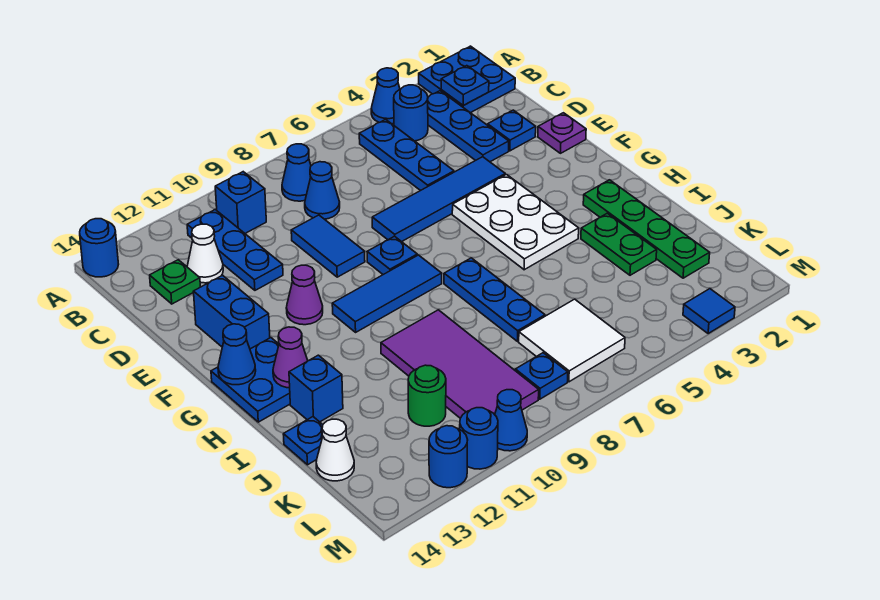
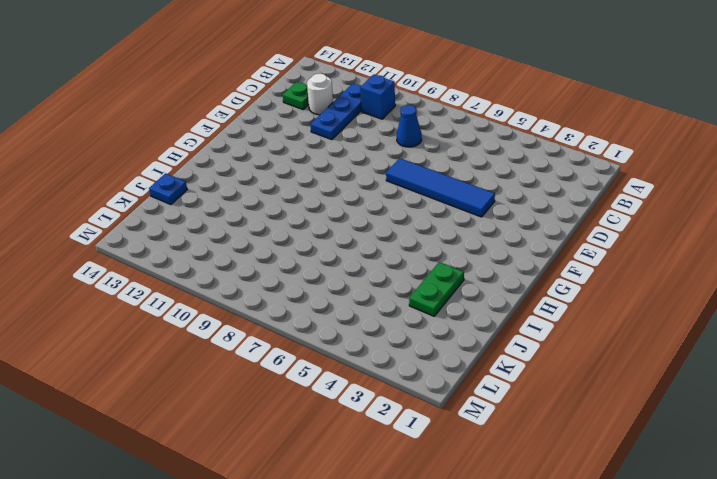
white round brick C12 level 1 -> white cone C12 level 1
none -> blue plate A1:B2 level 1
none -> blue cone A4 level 1
none -> blue round brick A14 level 1
none -> blue plate B3:D3 level 1

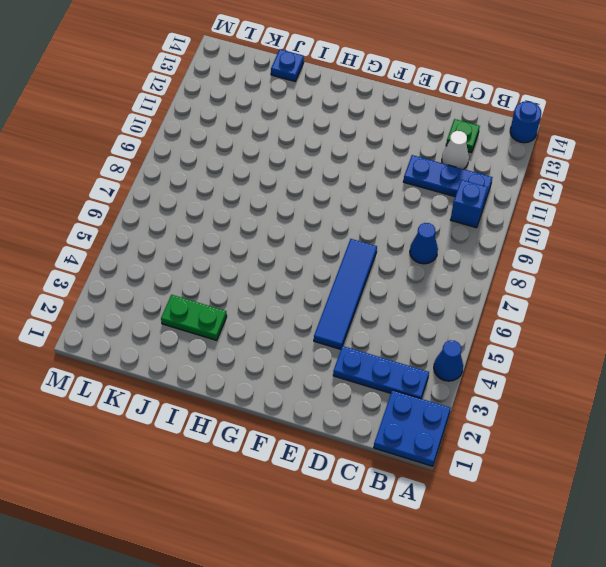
none -> blue round brick B4 level 1
none -> blue plate B5:D5 level 1
none -> blue cone B8 level 1
none -> blue plate D2 level 1

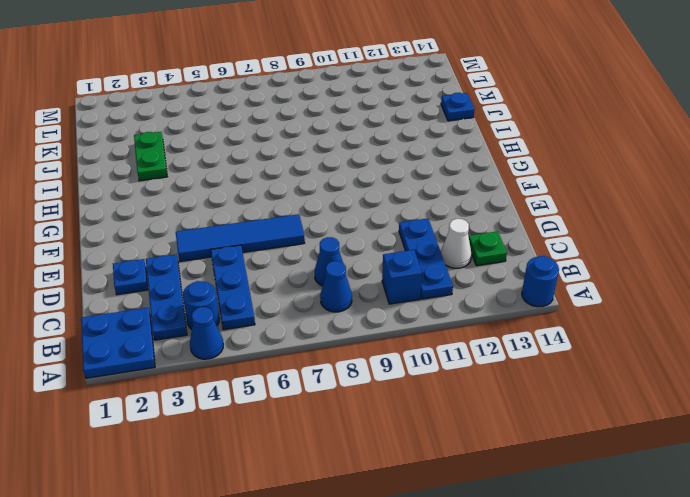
none -> blue tile D9:E9 level 1
none -> purple plate E1 level 1
none -> blue brick E13:F13 level 1
none -> white plate F4:H5 level 1

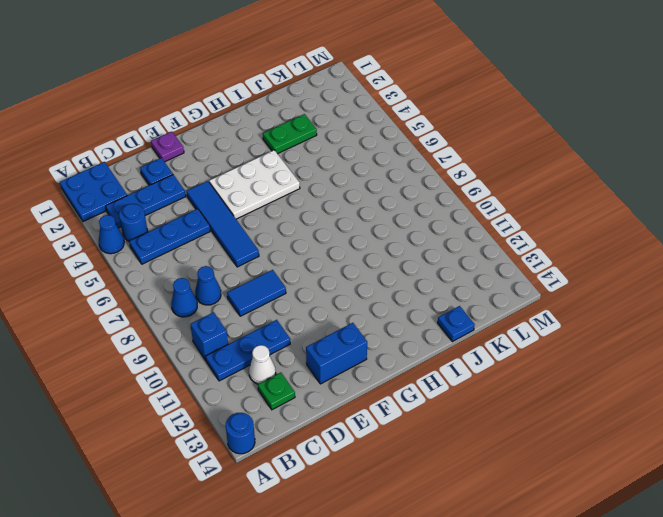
none -> blue plate F8 level 1
none -> purple cone F11 level 1
none -> blue tile G8:G10 level 1
none -> blue plate G13:H14 level 1

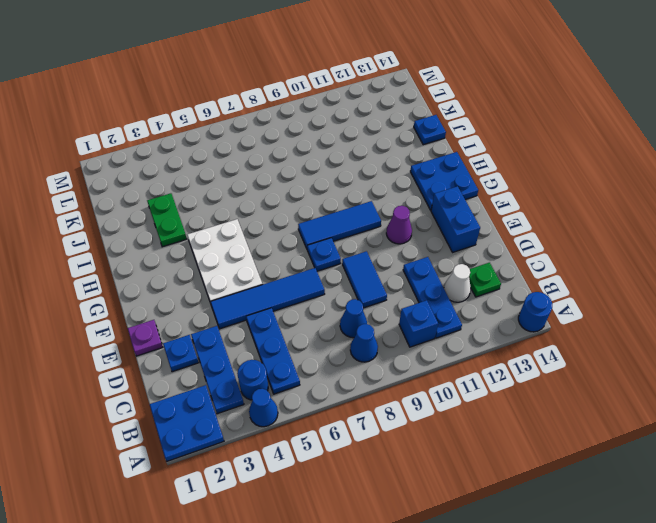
none -> green plate H2:K2 level 1
none -> blue plate H7:J7 level 1
none -> purple tile I9:L10 level 1
none -> blue brick I13 level 1

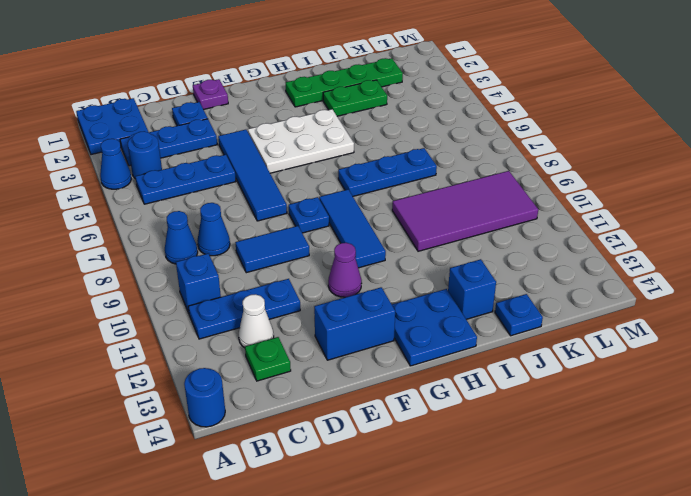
none -> white tile K6:L7 level 1
none -> green round brick K11 level 1
none -> white cone K14 level 1
none -> blue plate L8 level 1

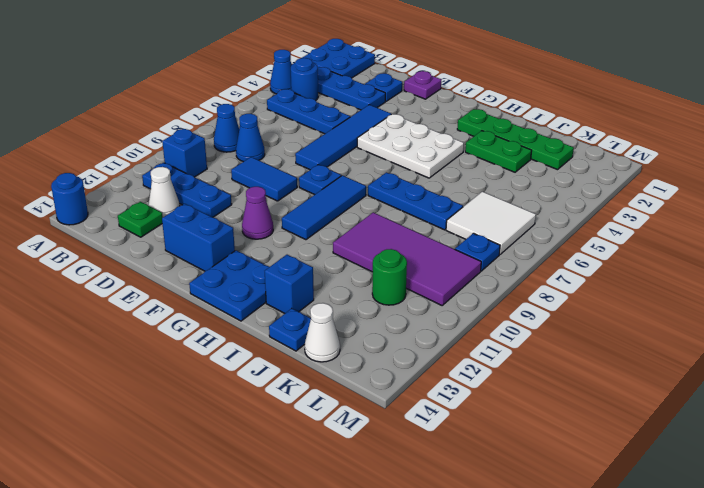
none -> blue tile M3 level 1
none -> blue cone M10 level 1
none -> blue round brick M11 level 1
none -> blue round brick M12 level 1

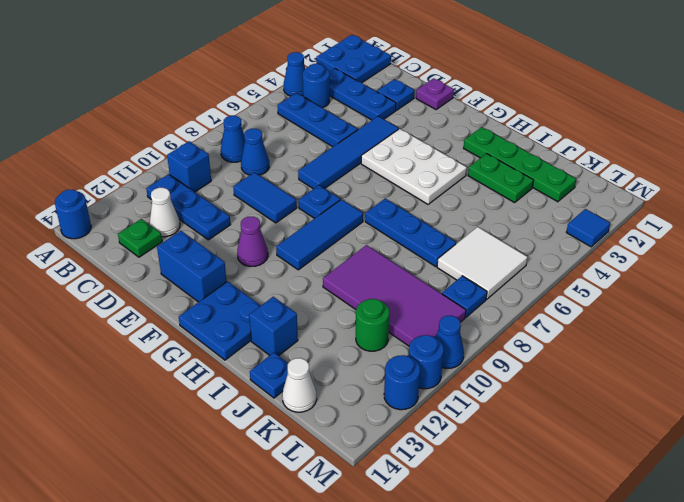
none -> blue plate B2 level 2
none -> blue cone G14 level 2
none -> purple cone H13 level 2

